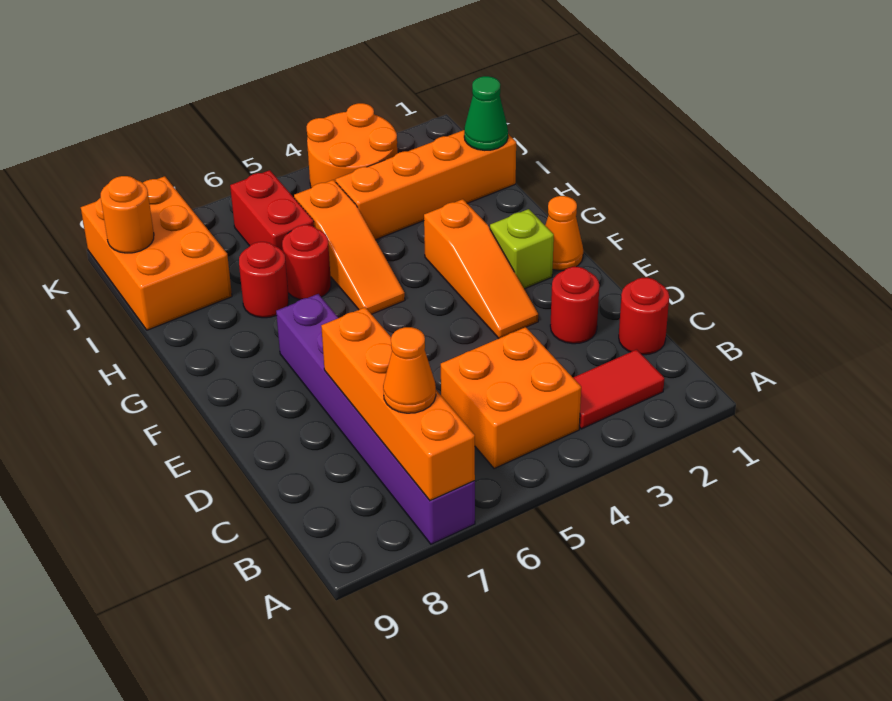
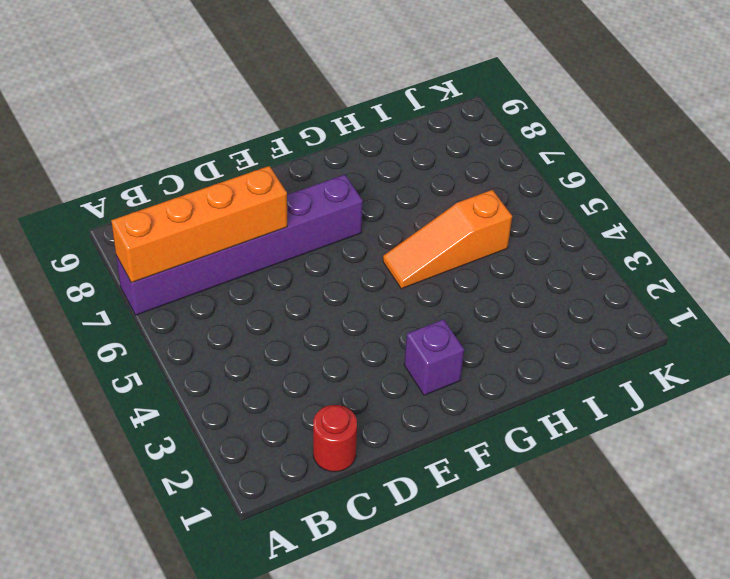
purple brick F2 level 1 -> lime brick F2 level 1
none -> red tile B2:B3 level 1
none -> orange brick B4:C5 level 1
none -> red round brick D2 level 1

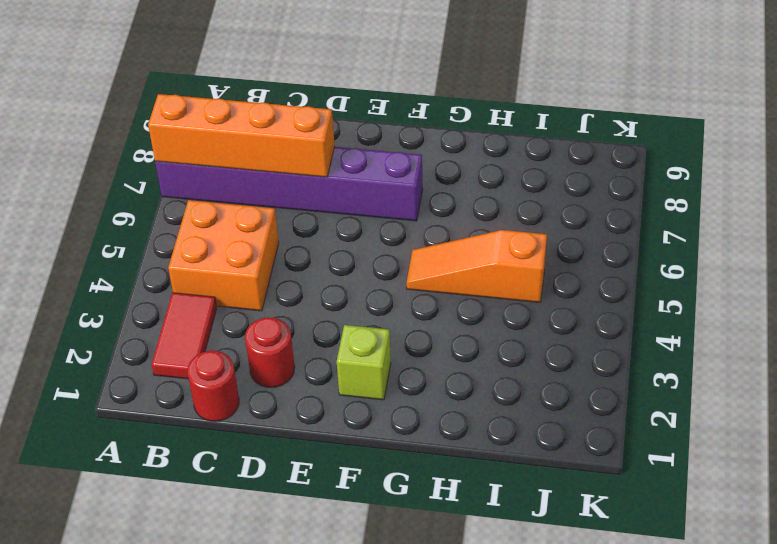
none -> orange slope E3:G3 level 1 top G
none -> orange cone F1 level 1
none -> red round brick H6 level 1

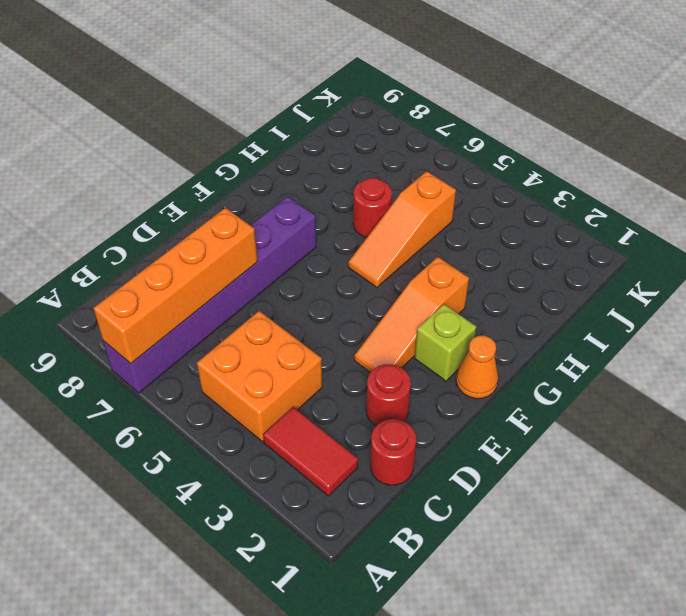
none -> red round brick H7 level 1
none -> orange brick I1:I4 level 1
none -> red brick I6:J6 level 1

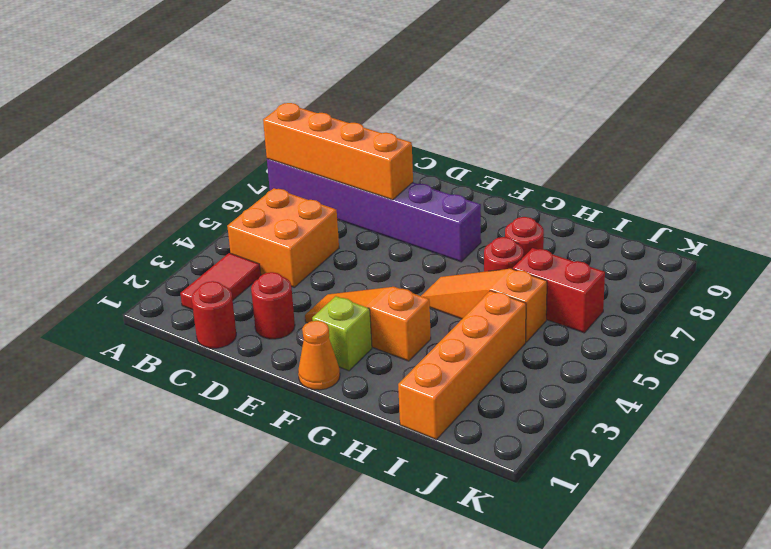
none -> orange brick I8:K9 level 1
none -> orange round brick J3:K4 level 1
none -> green cone I1 level 2

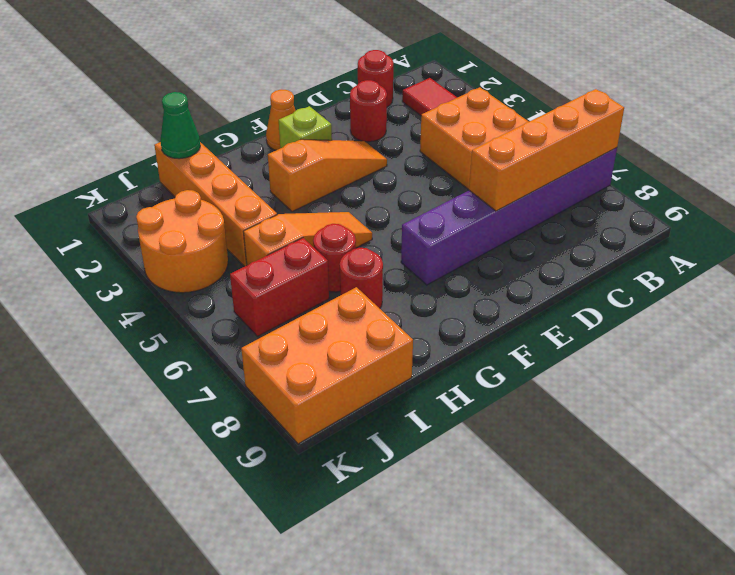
none -> orange round brick J9 level 2
none -> orange cone B7 level 3

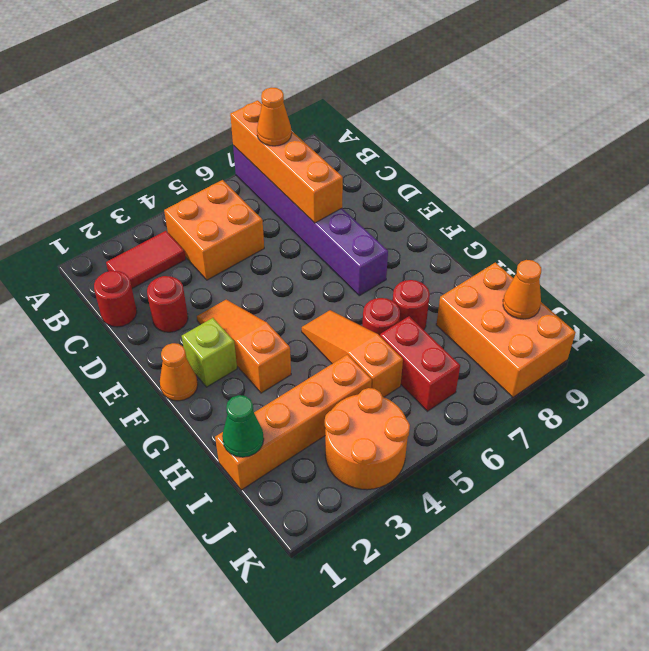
orange cone J9 level 2 -> orange round brick J9 level 2

